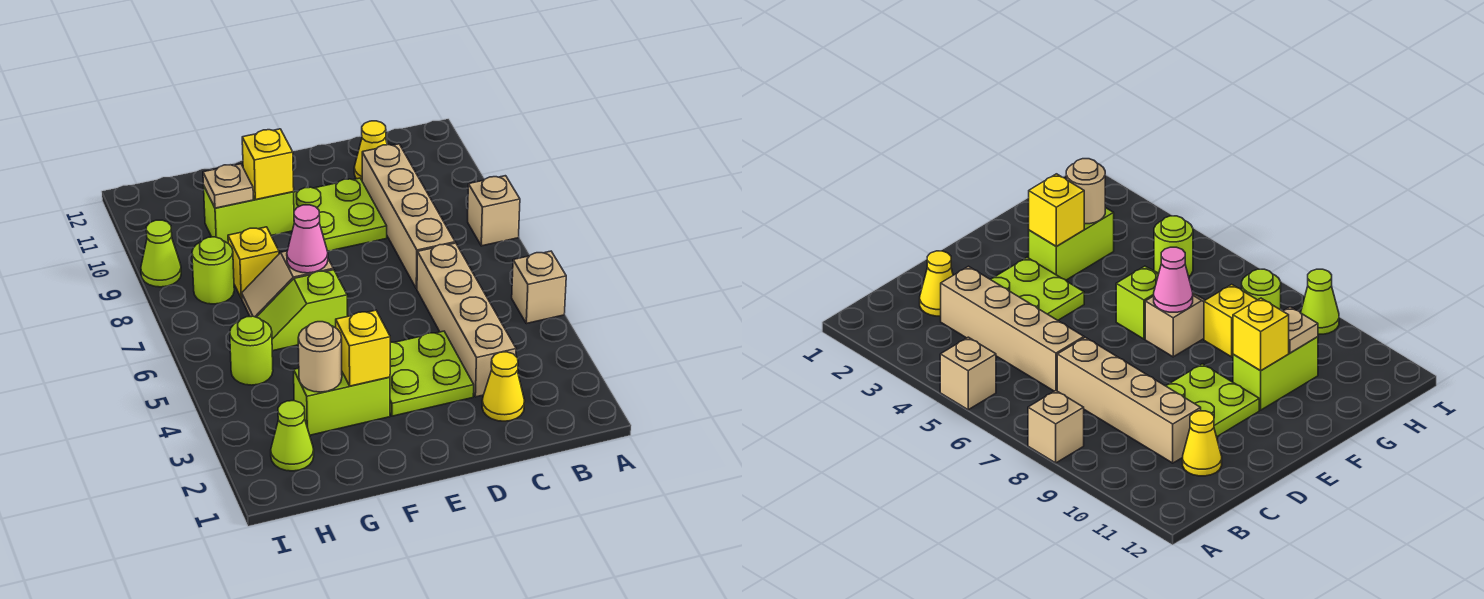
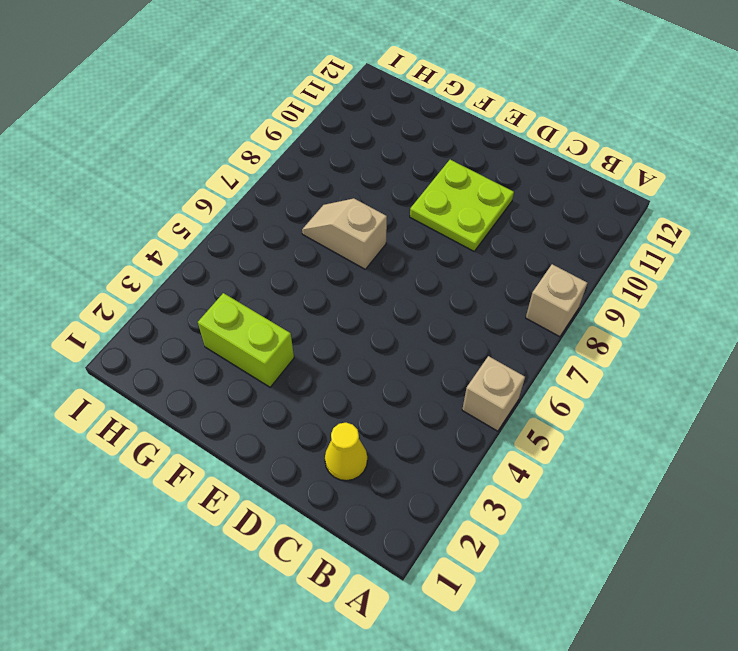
none -> tan brick C3:C6 level 1
none -> tan brick C7:C10 level 1
none -> yellow cone C11 level 1

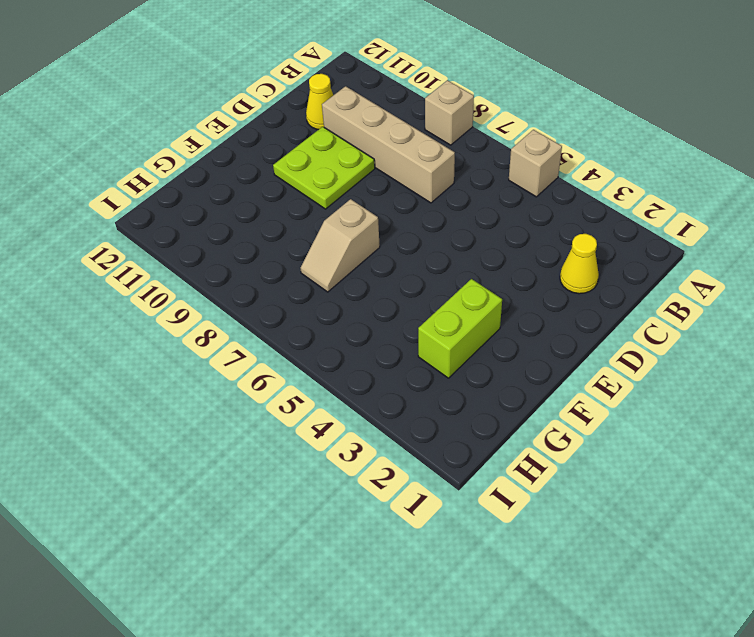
none -> tan brick C3:C6 level 1
none -> lime plate D3:E4 level 1
none -> lime slope F6:G6 level 1 top F

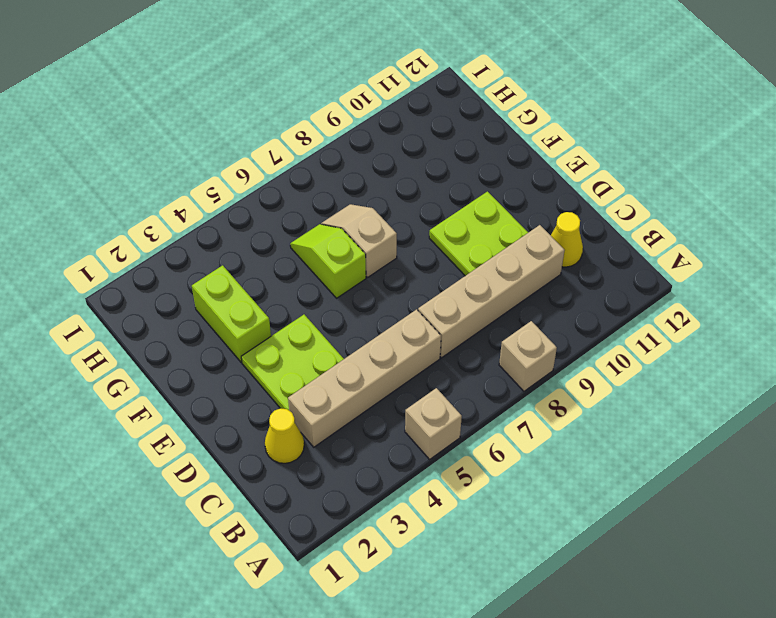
none -> lime brick F10:G10 level 1
none -> yellow brick G8 level 1
none -> lime cone H2 level 1

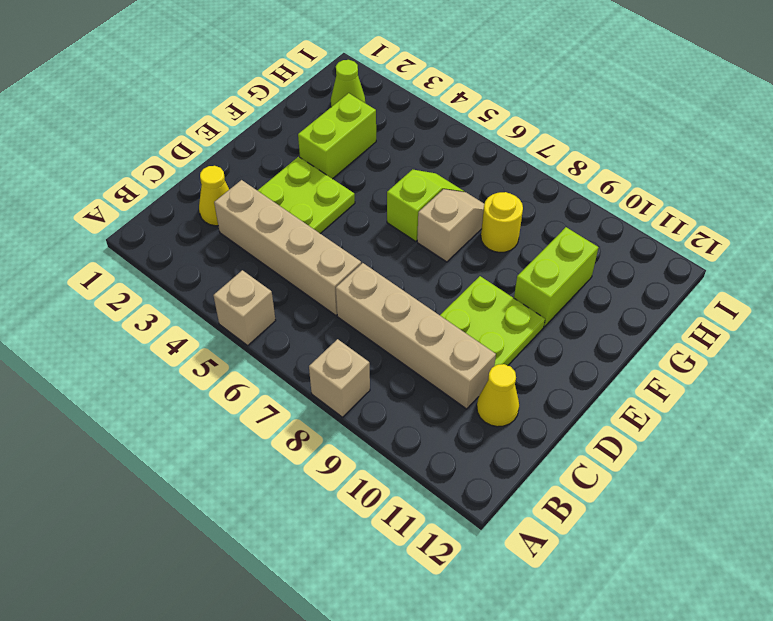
yellow round brick G8 level 1 -> yellow brick G8 level 1
none -> lime round brick H5 level 1
none -> lime round brick H8 level 1
none -> lime cone I9 level 1

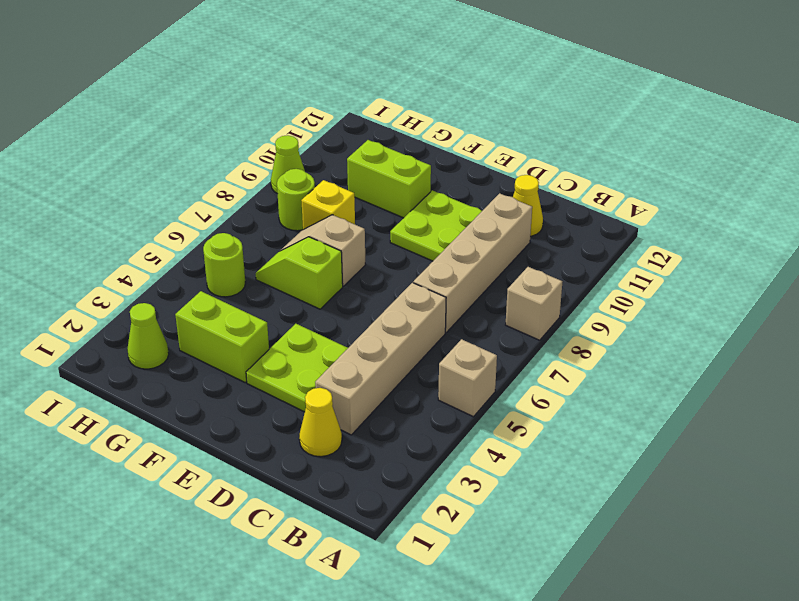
none -> yellow brick F3 level 2
none -> pink cone F7 level 2
none -> yellow brick F10 level 2

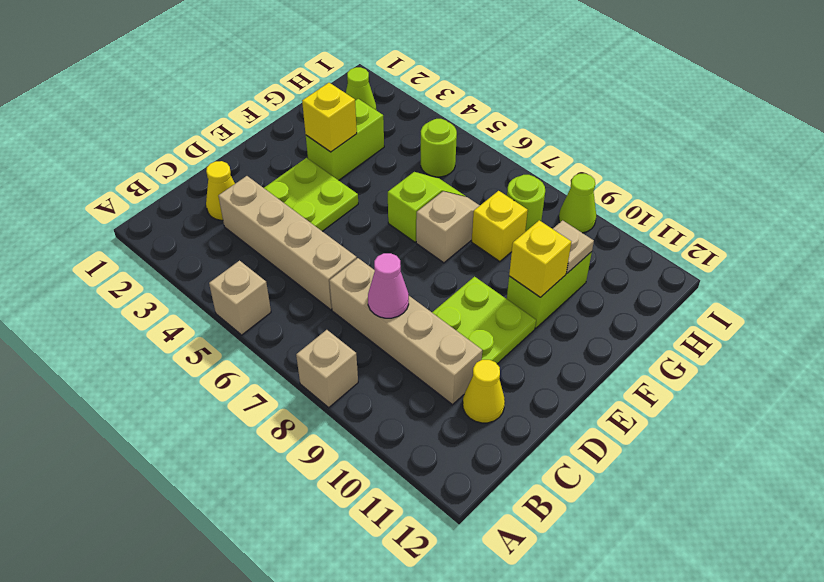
pink cone C8 level 2 -> pink cone F7 level 2
none -> tan round brick G3 level 2

